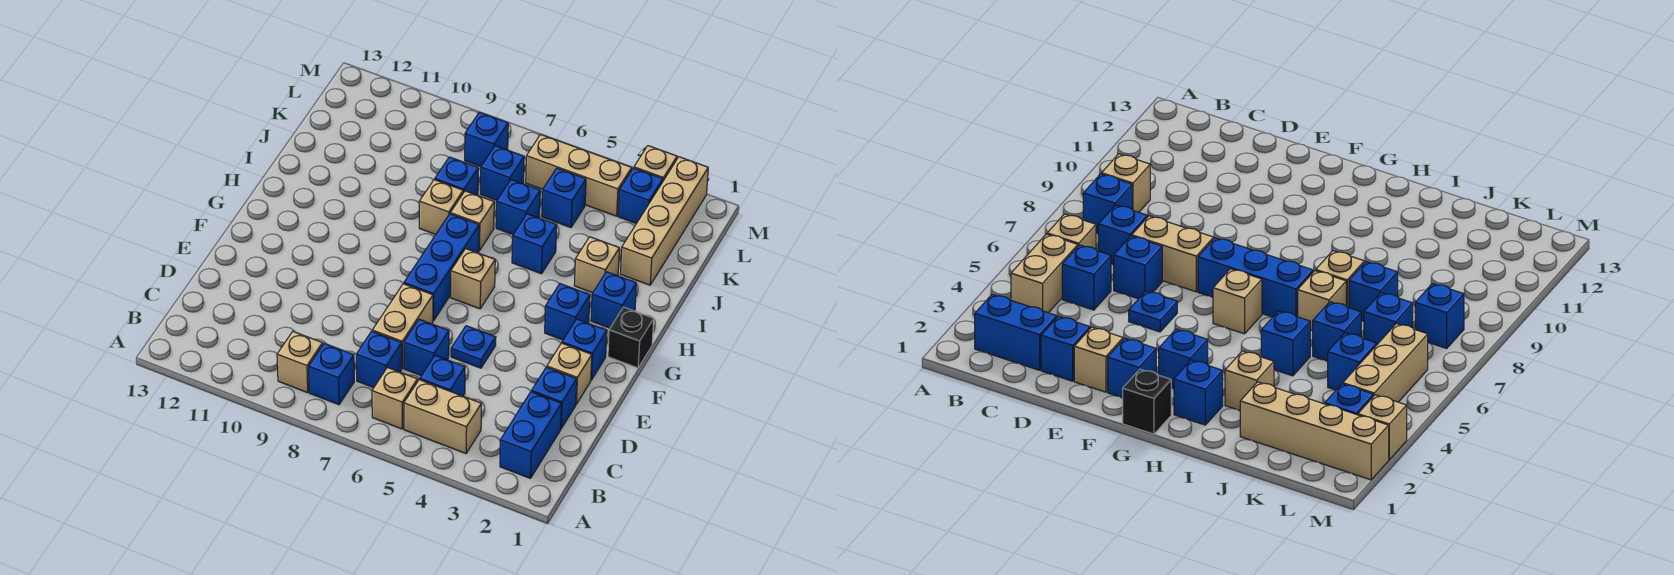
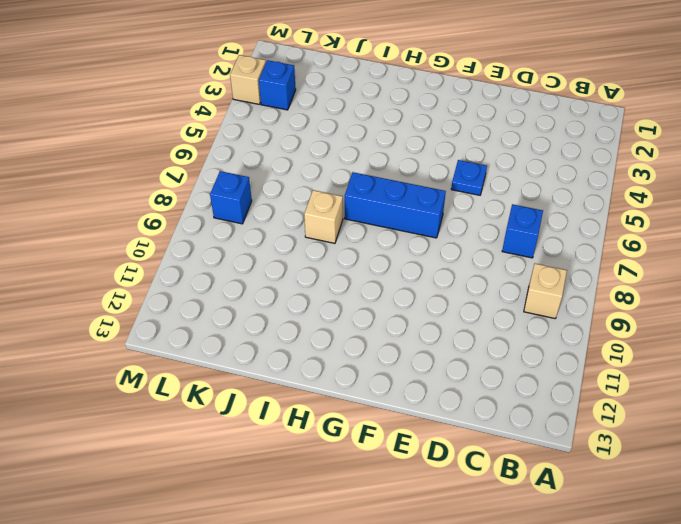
none -> blue brick B2:C2 level 1
none -> tan brick B4:B5 level 1
none -> tan brick B6 level 1
none -> blue brick B8 level 1

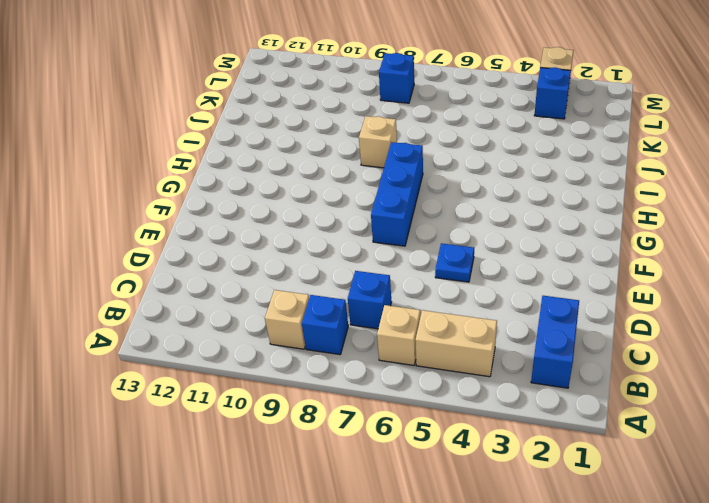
none -> blue brick C5 level 1
none -> blue brick D2 level 1
none -> blue brick D6 level 1
none -> tan brick D7:E7 level 1

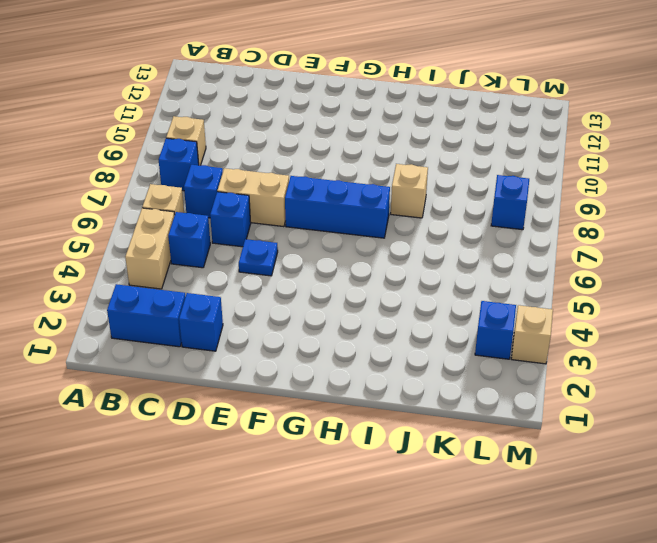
none -> tan brick E2 level 1
none -> blue brick F2 level 1
none -> black brick G1 level 1
none -> blue brick G3 level 1

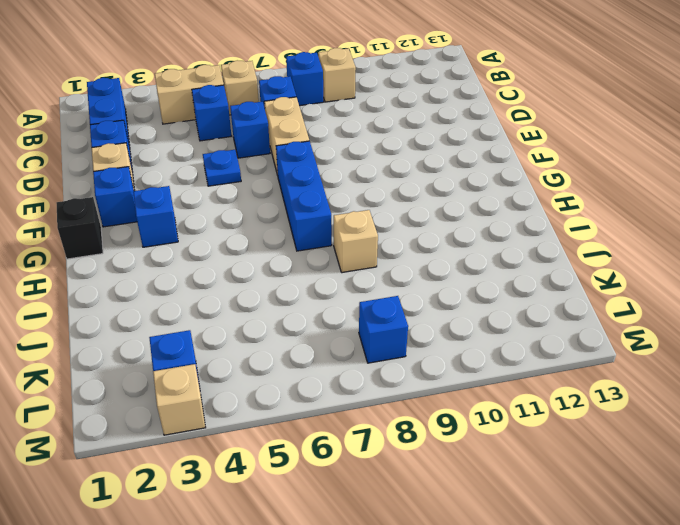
none -> tan brick G6 level 1
none -> blue brick H2 level 1
none -> tan brick I3 level 1
none -> blue brick I5 level 1

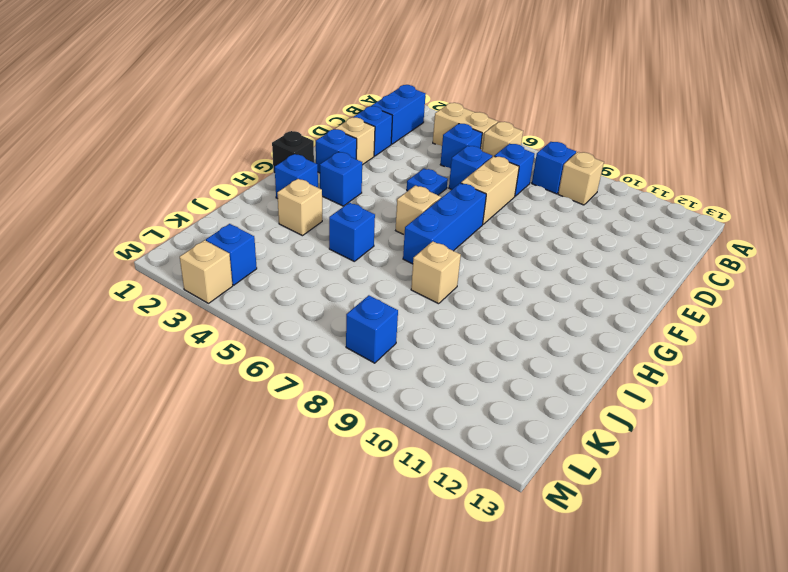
none -> tan brick I7 level 1
none -> tan brick J2:M2 level 1
none -> blue brick J6 level 1
none -> blue brick J8 level 1

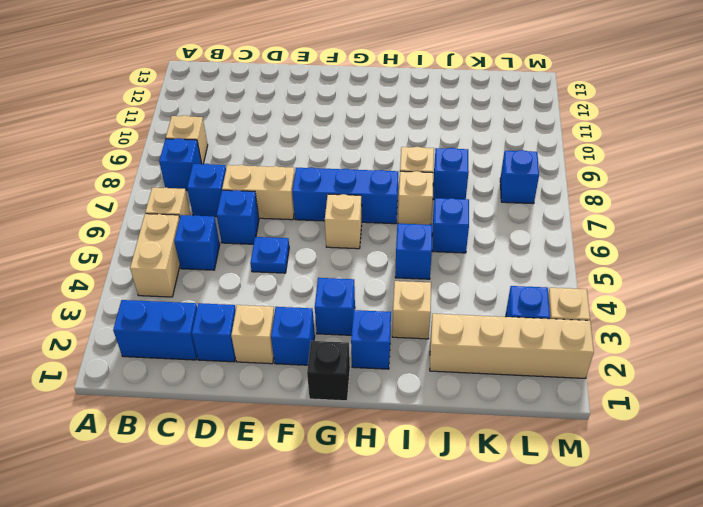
none -> blue brick K5 level 1
none -> blue brick K7 level 1
none -> tan brick L4:L6 level 1

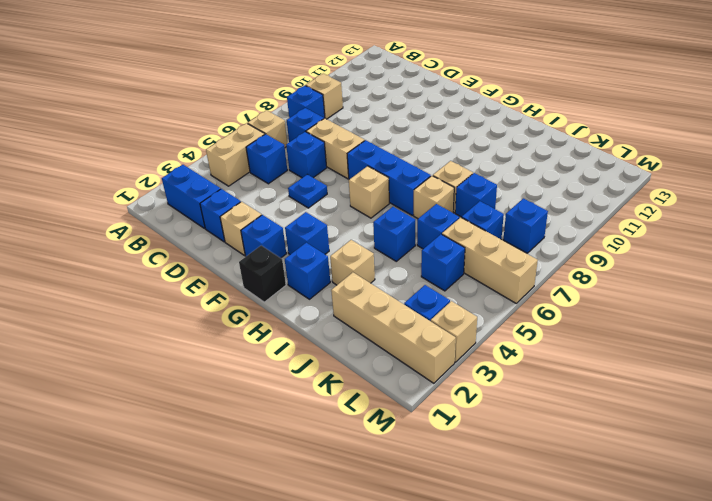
tan brick K6:M6 level 1 -> tan brick L4:L6 level 1

